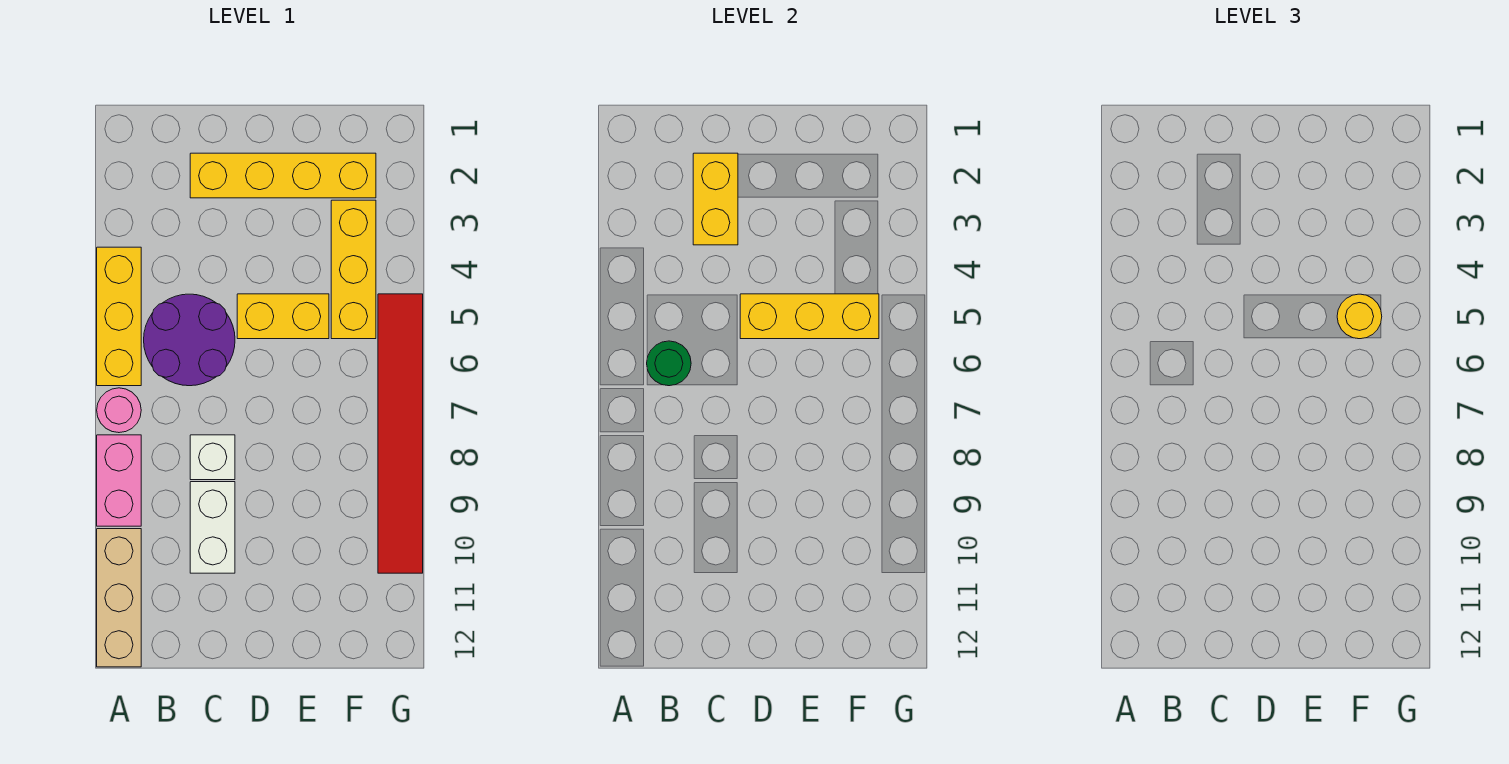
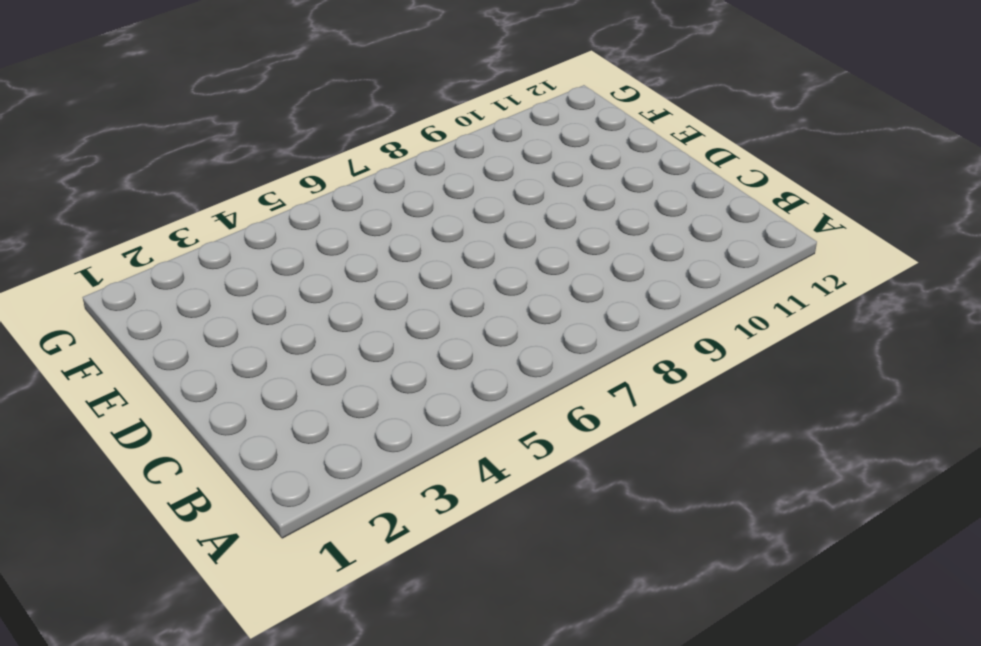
none -> yellow brick A4:A6 level 1
none -> pink round brick A7 level 1
none -> pink brick A8:A9 level 1

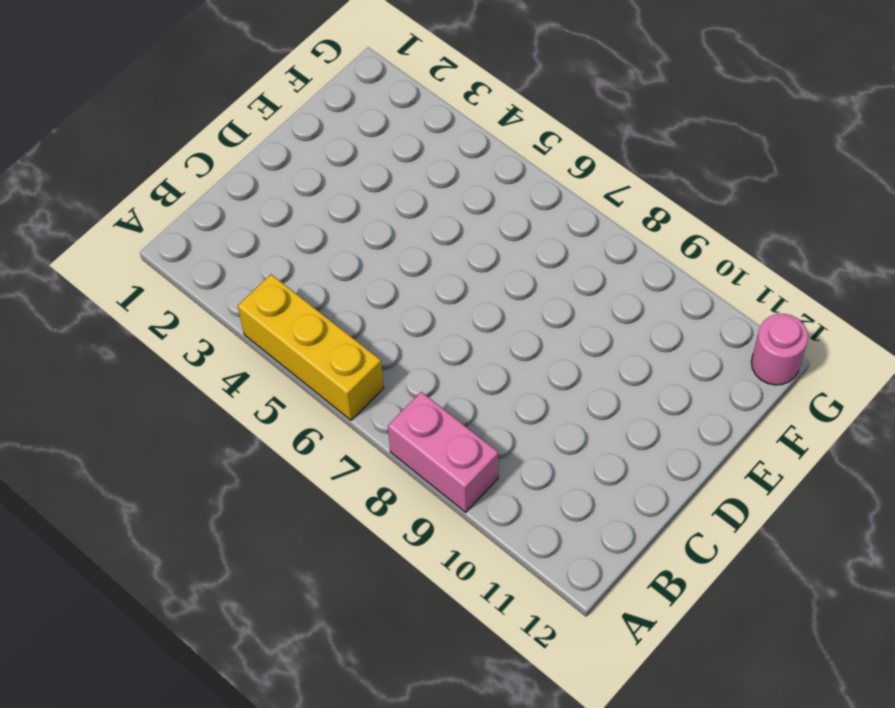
pink round brick G12 level 1 -> pink round brick A7 level 1
none -> tan brick A10:A12 level 1
none -> purple round brick B5:C6 level 1
none -> yellow brick C2:F2 level 1

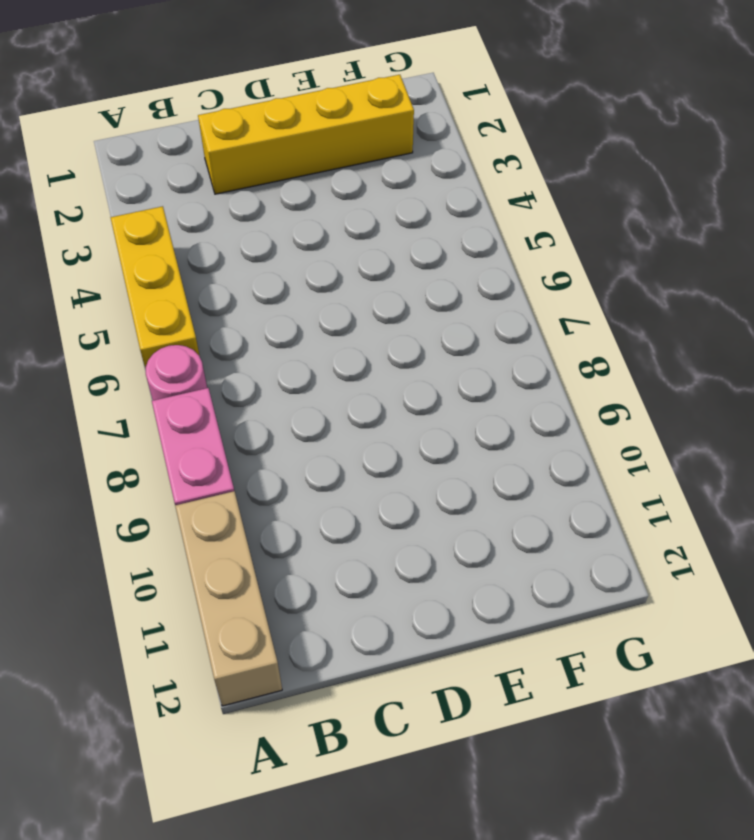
none -> purple round brick B5:C6 level 1
none -> white brick C8 level 1
none -> white brick C9:C10 level 1

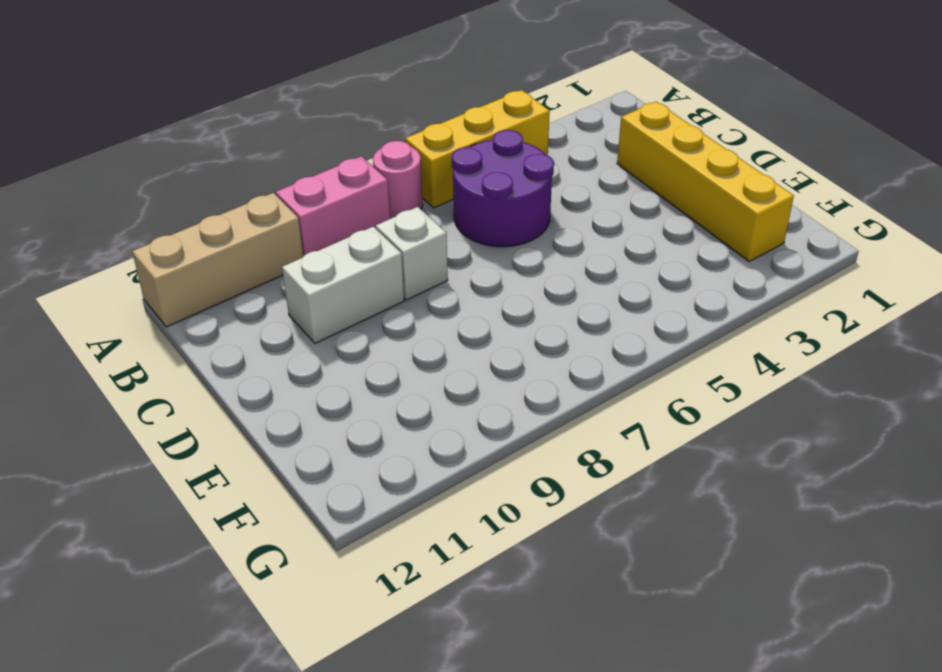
none -> yellow brick D5:E5 level 1
none -> yellow brick F3:F5 level 1
none -> red tile G5:G10 level 1

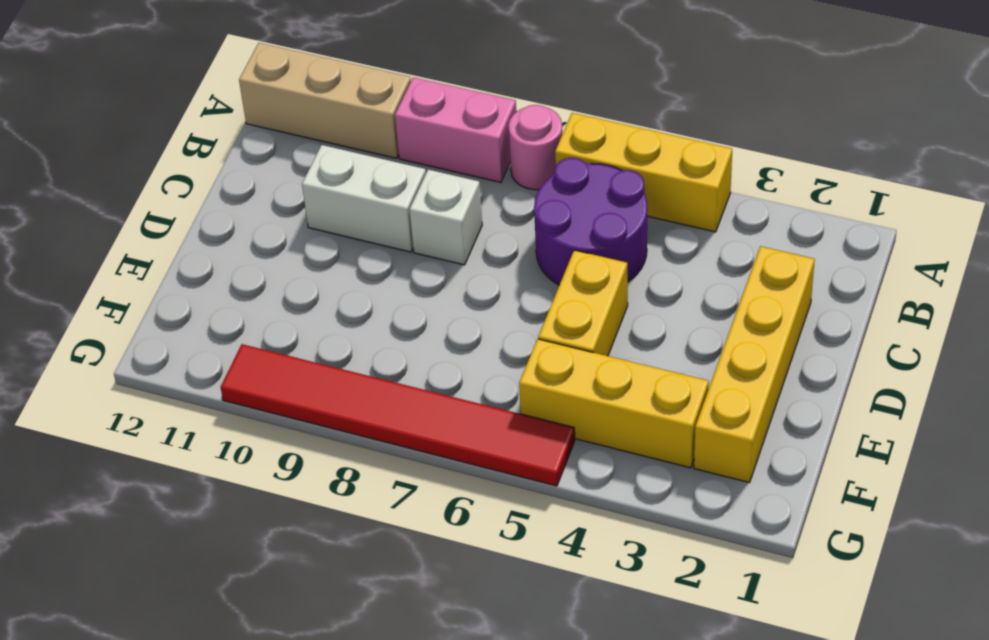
none -> green round brick B6 level 2
none -> yellow brick C2:C3 level 2
none -> yellow brick D5:F5 level 2

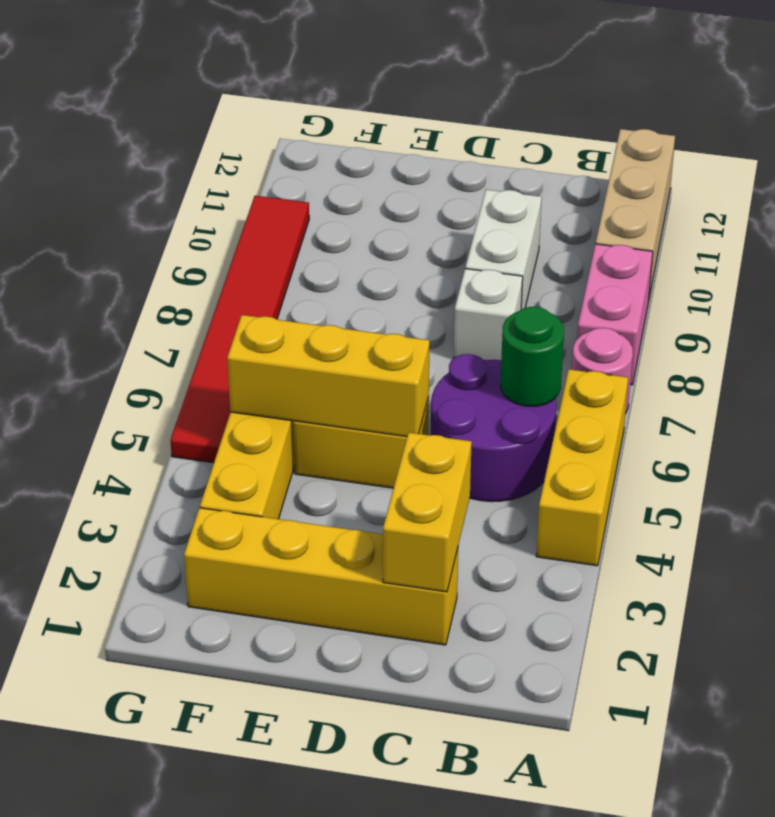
none -> yellow round brick F5 level 3

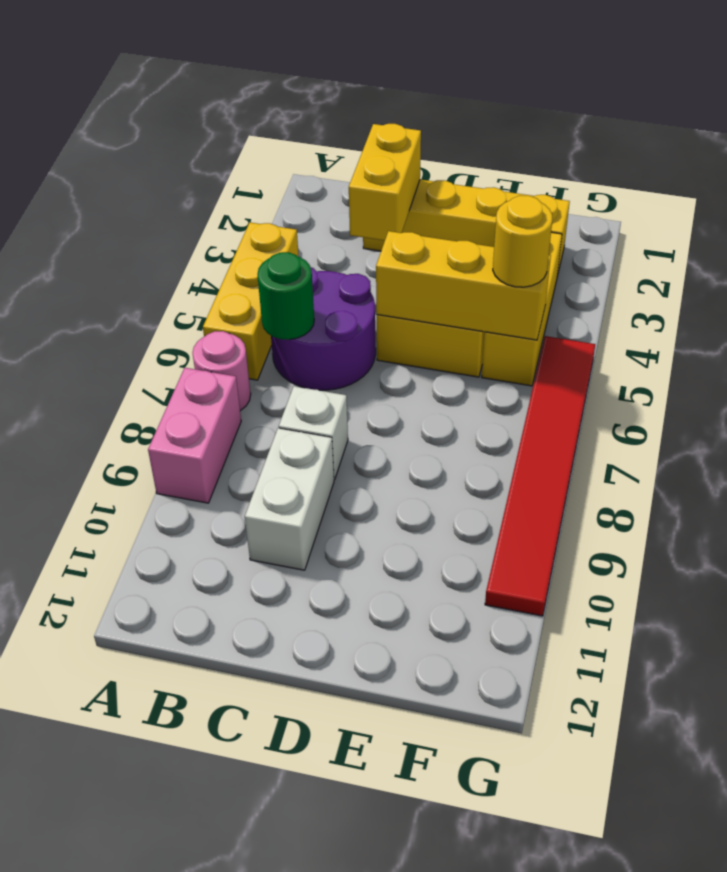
none -> tan brick A10:A12 level 1

